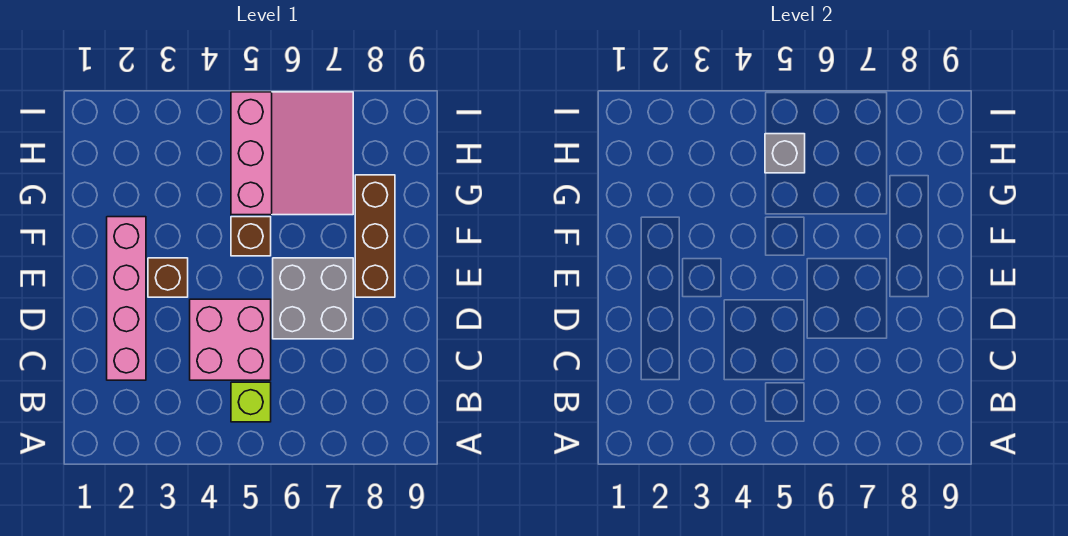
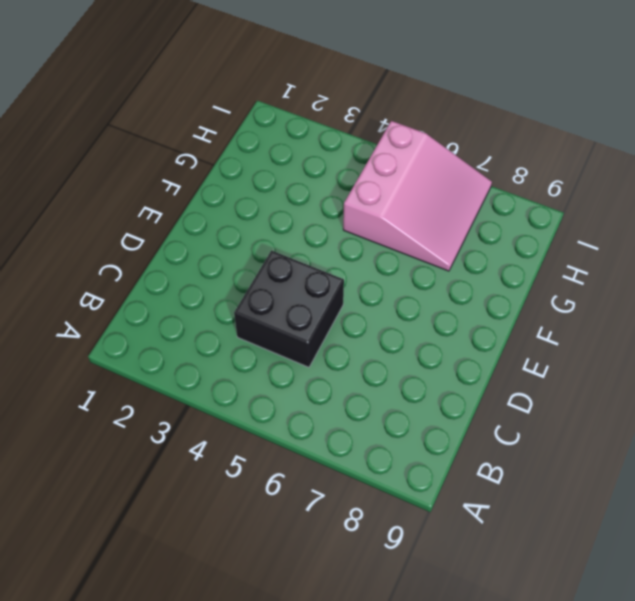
black brick C4:D5 level 1 -> pink brick C4:D5 level 1
none -> lime brick B5 level 1
none -> pink brick C2:F2 level 1

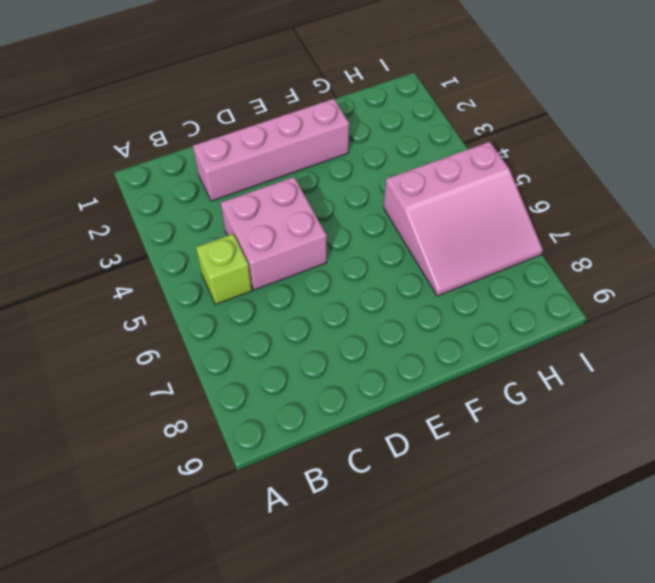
none -> grey brick D6:E7 level 1
none -> brown brick E3 level 1

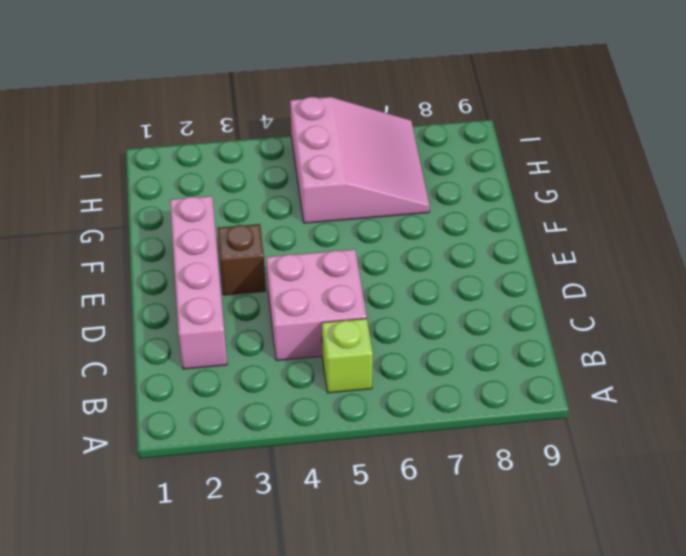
none -> grey brick D6:E7 level 1
none -> brown brick E8:G8 level 1

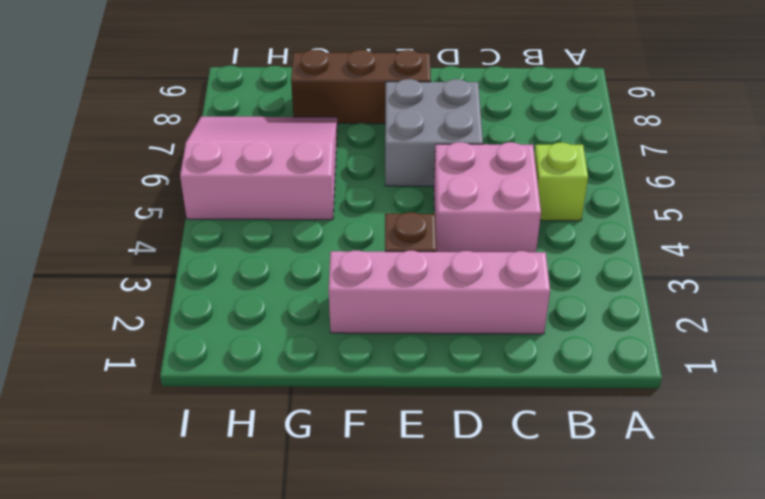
none -> brown brick F5 level 1
none -> grey brick H5 level 2

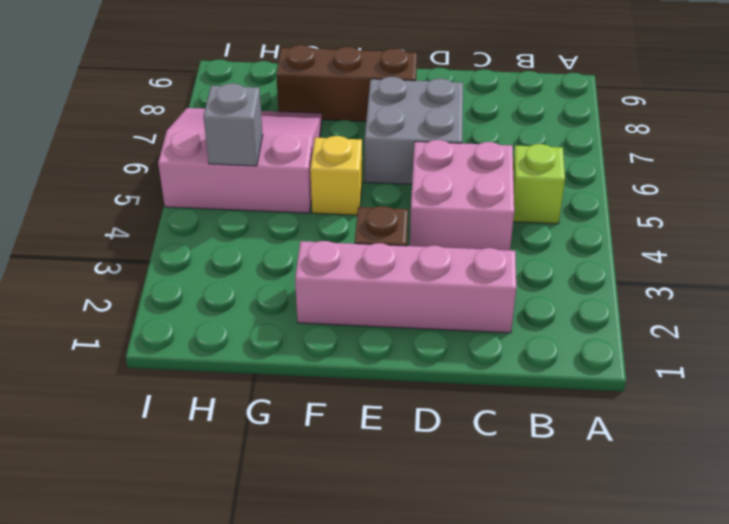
yellow brick F5 level 1 -> brown brick F5 level 1

